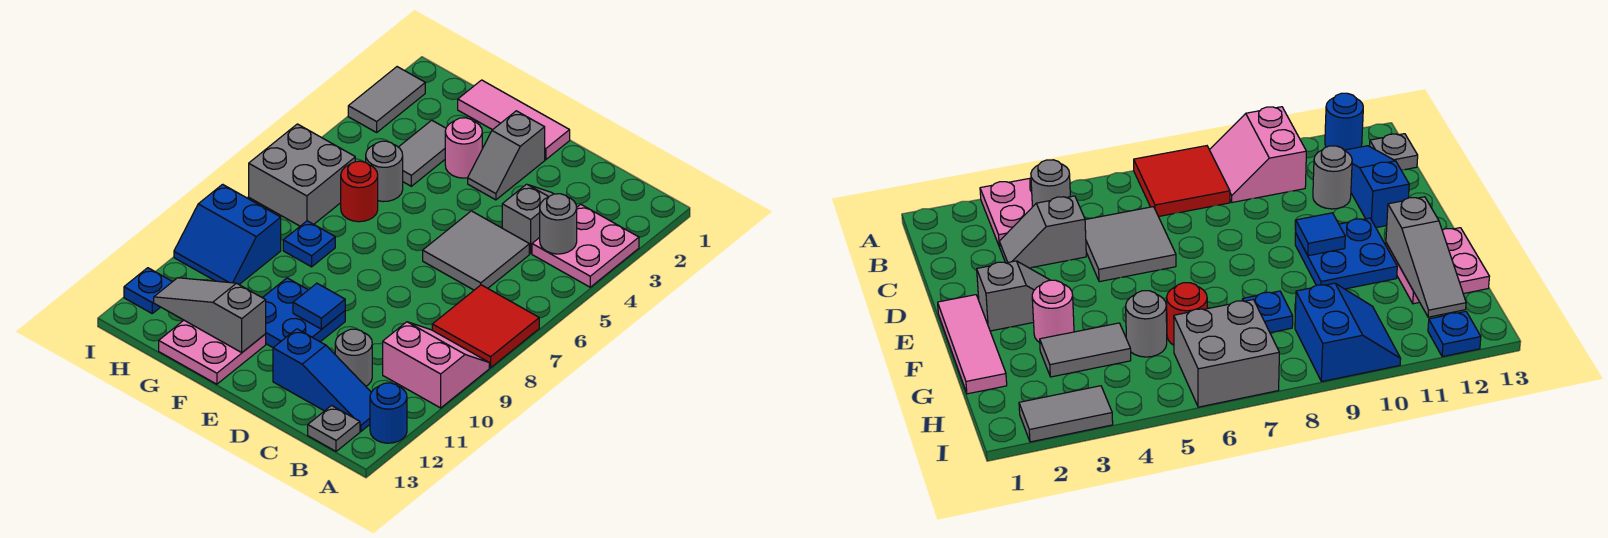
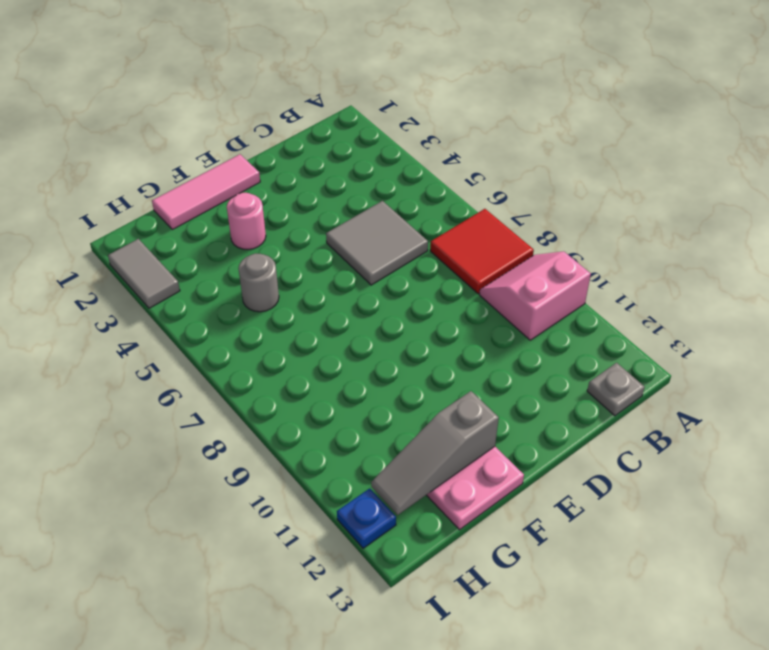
none -> pink plate A3:B4 level 1
none -> blue round brick A12 level 1
none -> blue slope B12:D12 level 1 top D

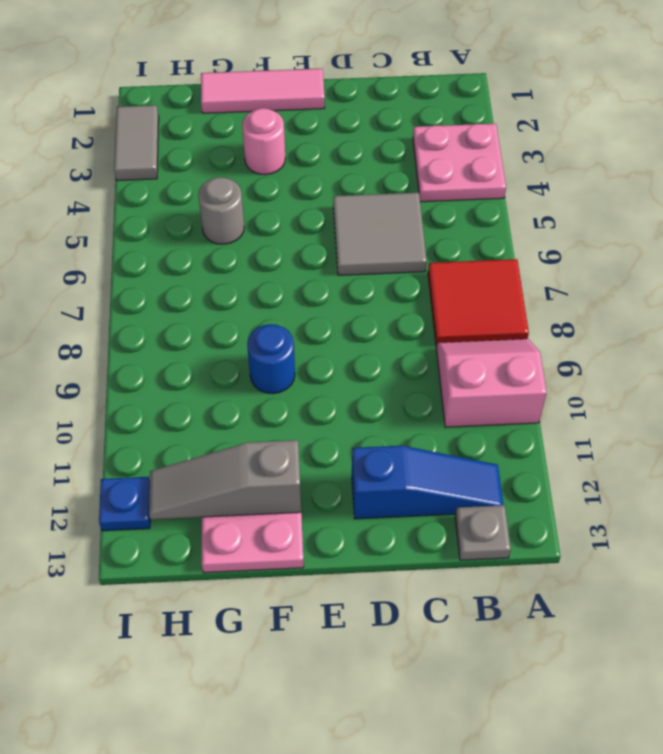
blue round brick F9 level 1 -> blue round brick A12 level 1
none -> grey slope C3:C4 level 1 top 4
none -> grey round brick C11 level 1
none -> grey slope E2:E3 level 1 top 2

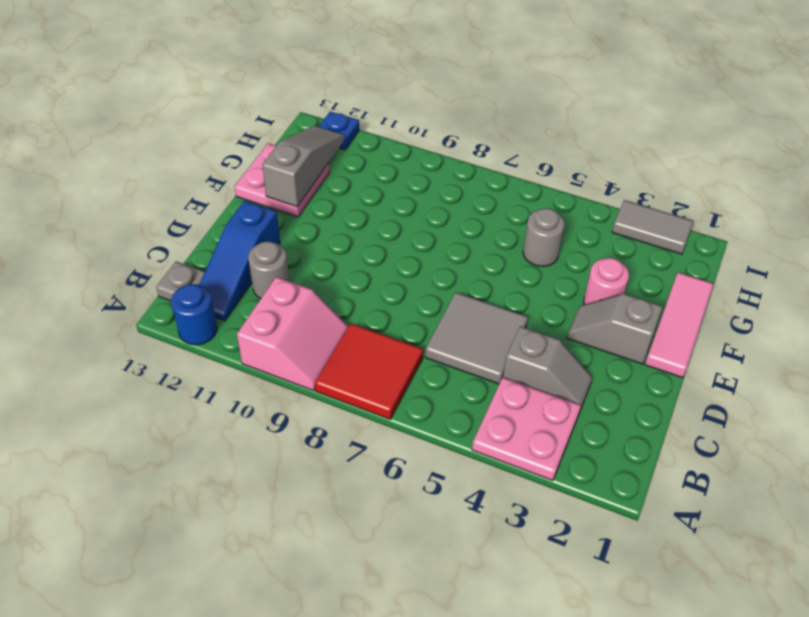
none -> blue plate E10:F11 level 1
none -> grey tile G3:G4 level 1
none -> red round brick G6 level 1

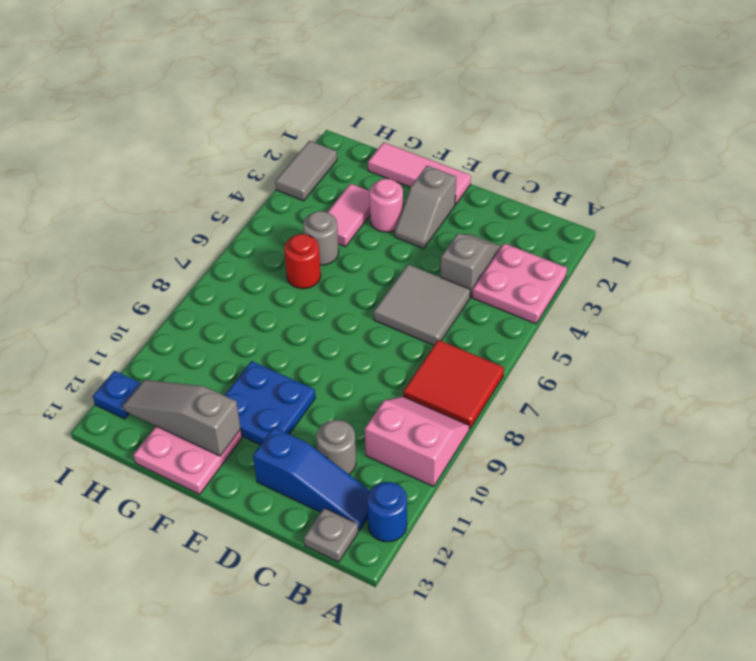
pink tile G3:G4 level 1 -> grey tile G3:G4 level 1
none -> blue plate G8 level 1
none -> grey brick H6:I7 level 1
none -> blue slope H9:I10 level 1 top 9

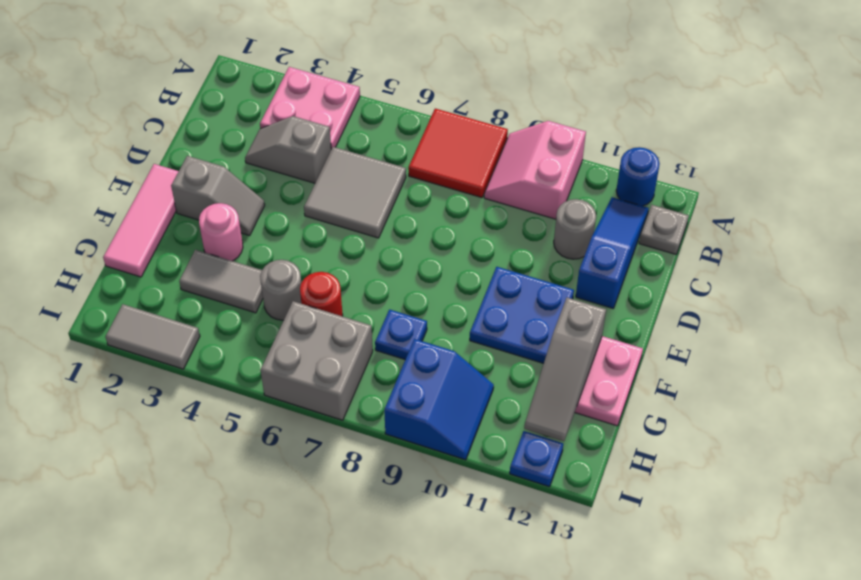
none -> grey round brick B4 level 2
none -> blue tile E10 level 2

